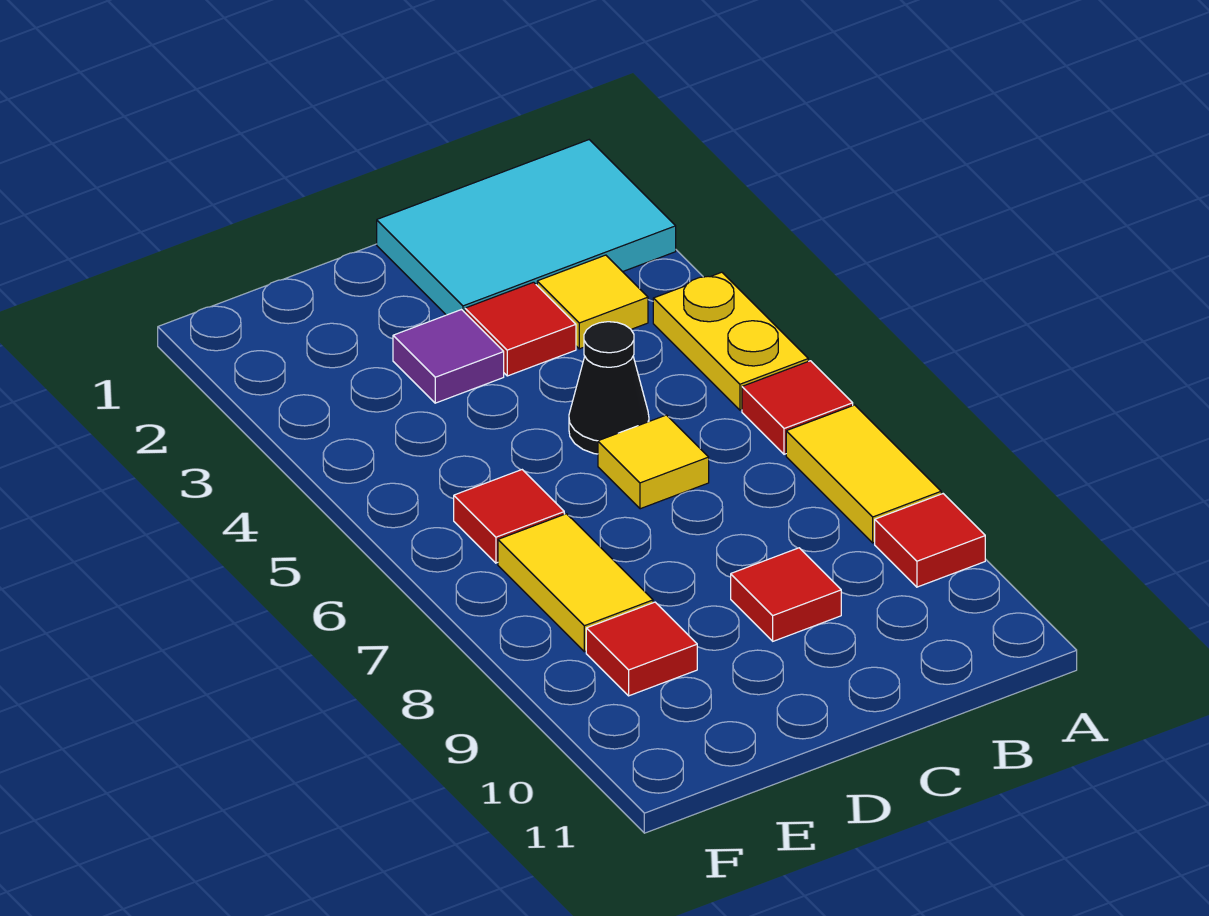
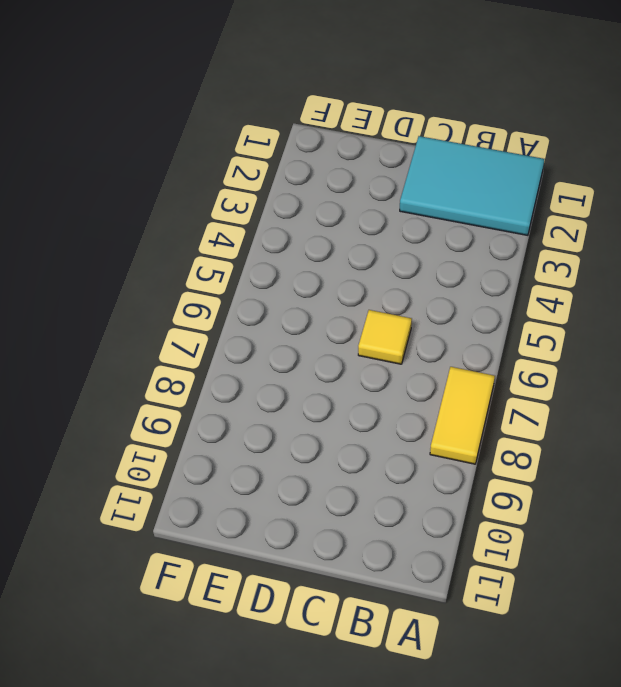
none -> yellow plate A4:A5 level 1
none -> red tile A6 level 1
none -> red tile A9 level 1

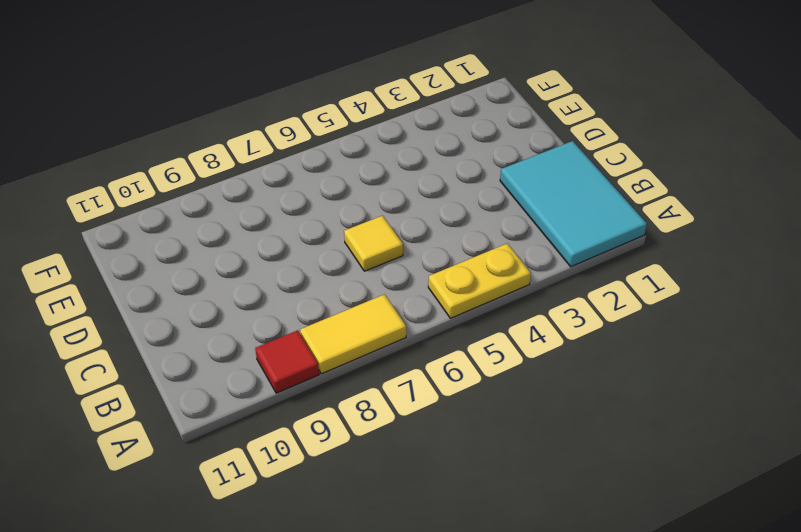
none -> red tile A6 level 1
none -> yellow tile B3 level 1
none -> red tile C3 level 1

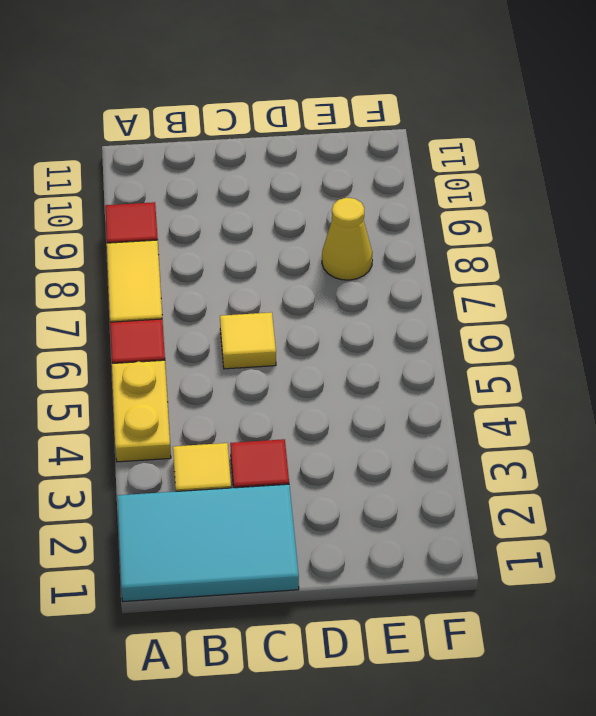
yellow cone E8 level 1 -> yellow tile E7:E8 level 1
none -> black cone C5 level 1
none -> red tile C9 level 1
none -> purple tile D3 level 1

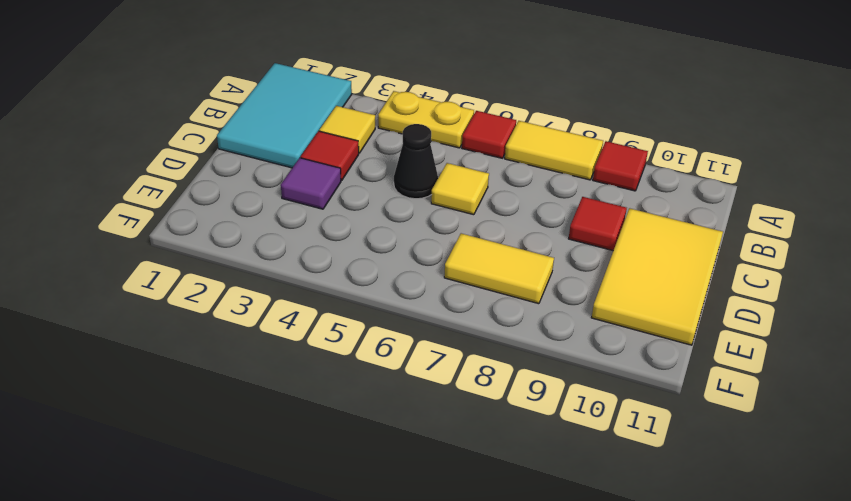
yellow tile C10:E11 level 1 -> none
none -> red tile E6 level 1
none -> red tile E9 level 1

